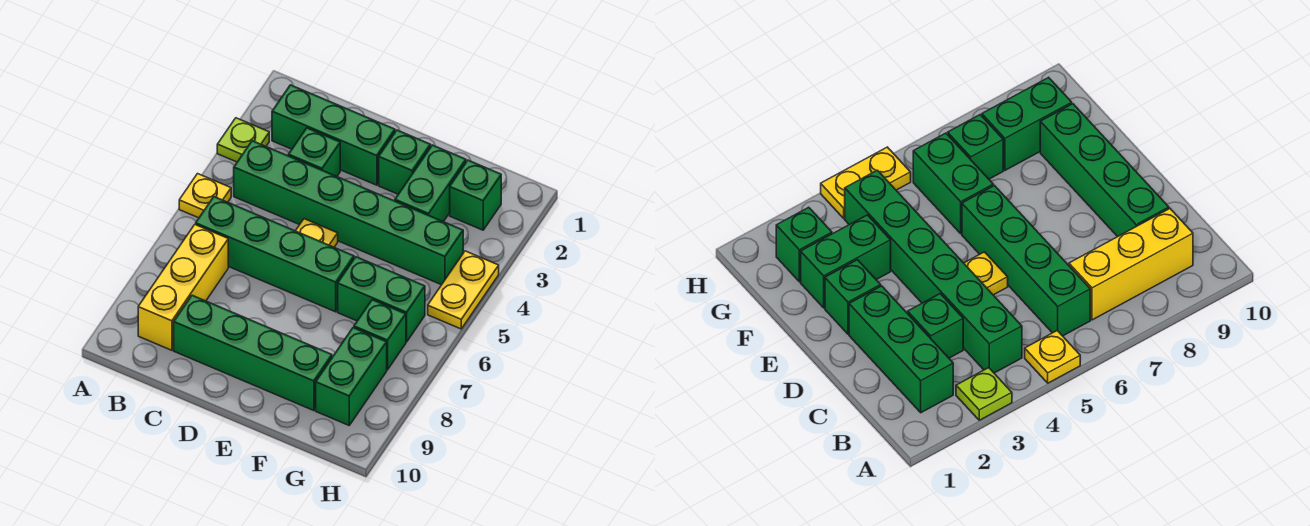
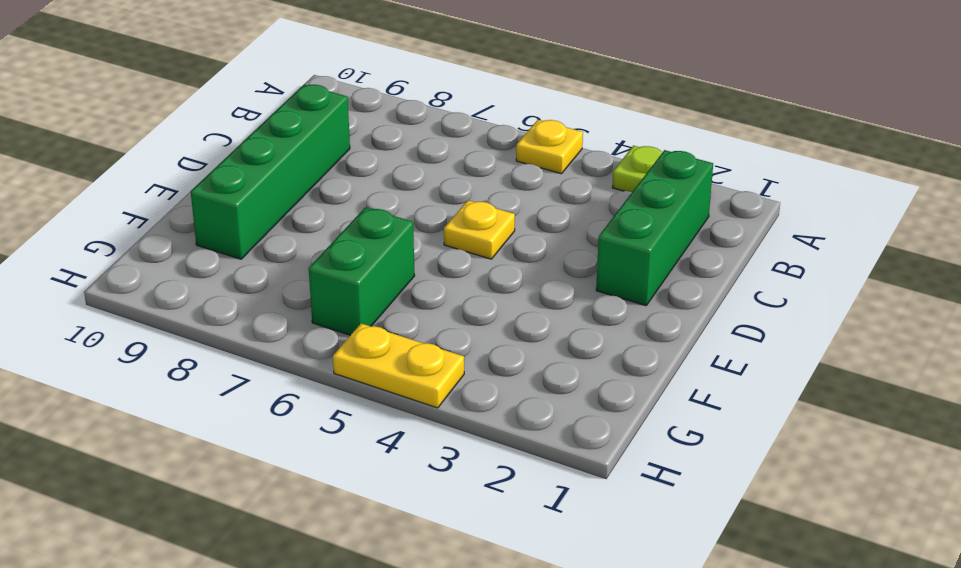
none -> green brick B4:G4 level 1
none -> green brick B6:E6 level 1
none -> yellow brick B7:B9 level 1

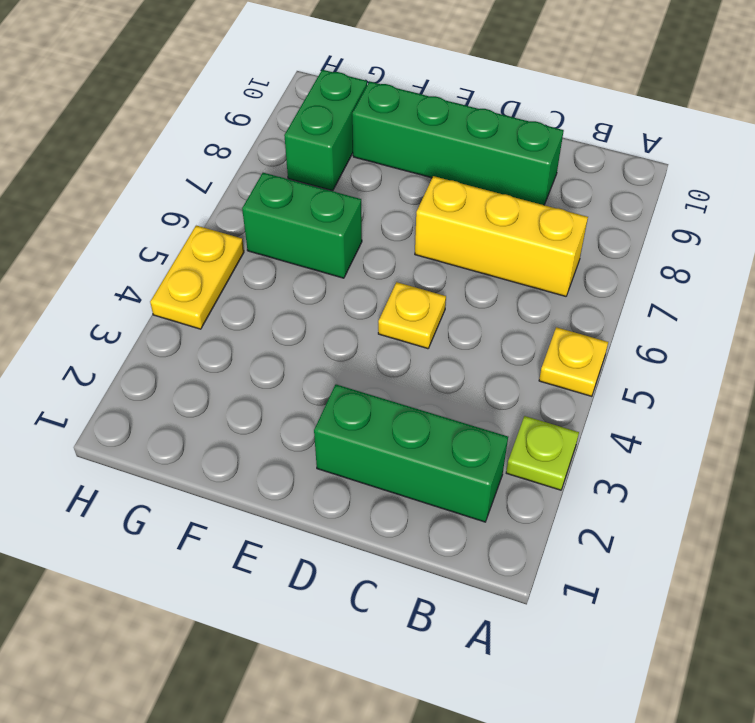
yellow brick B7:D7 level 1 -> yellow brick B7:B9 level 1
none -> green brick B4:G4 level 1
none -> green brick B6:E6 level 1
none -> green brick C3 level 1

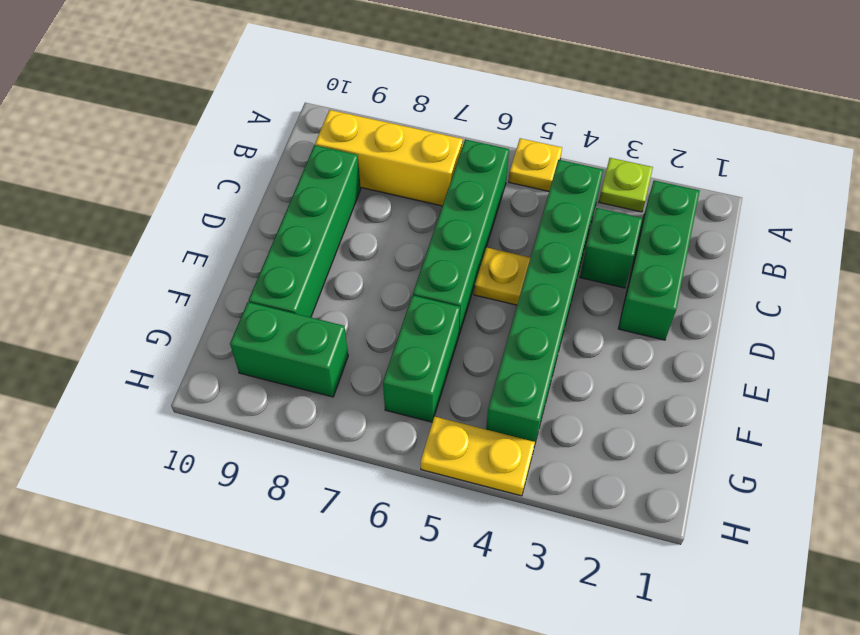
none -> green brick E2 level 1
none -> green brick F2:F3 level 1
none -> green brick G2 level 1

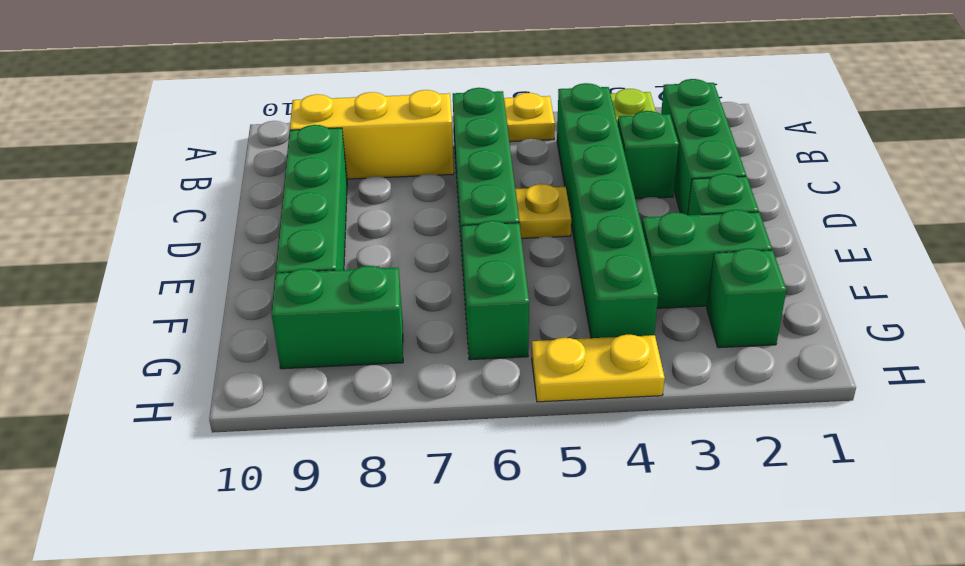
none -> green brick G7 level 1

